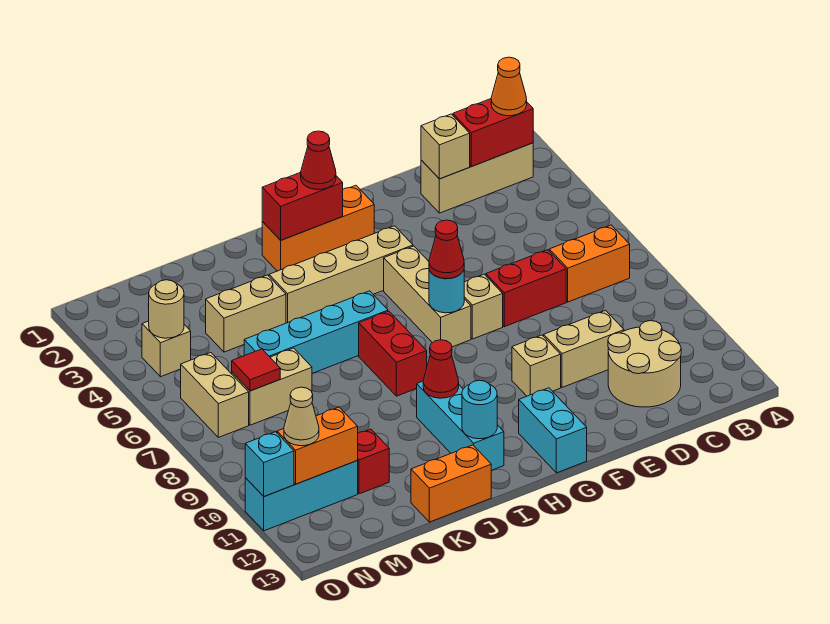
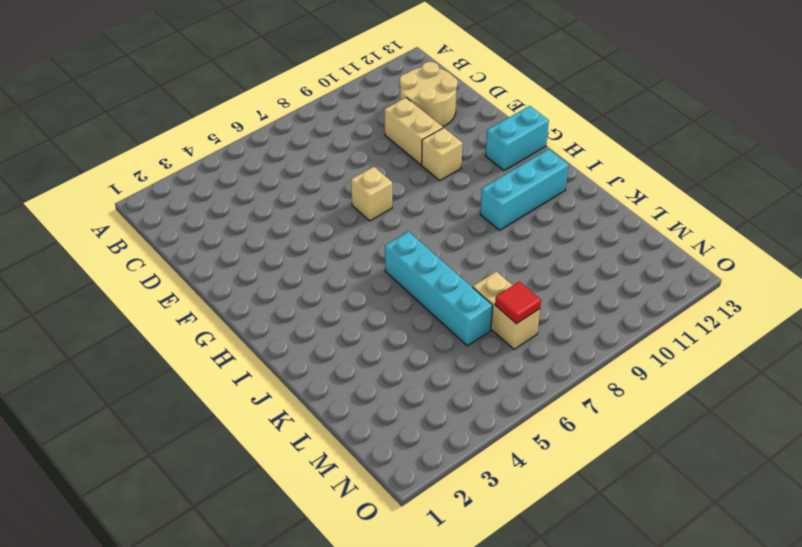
none -> tan brick B2:D2 level 1
none -> orange brick B7:C7 level 1
none -> red brick D7:E7 level 1
none -> orange brick G2:I2 level 1

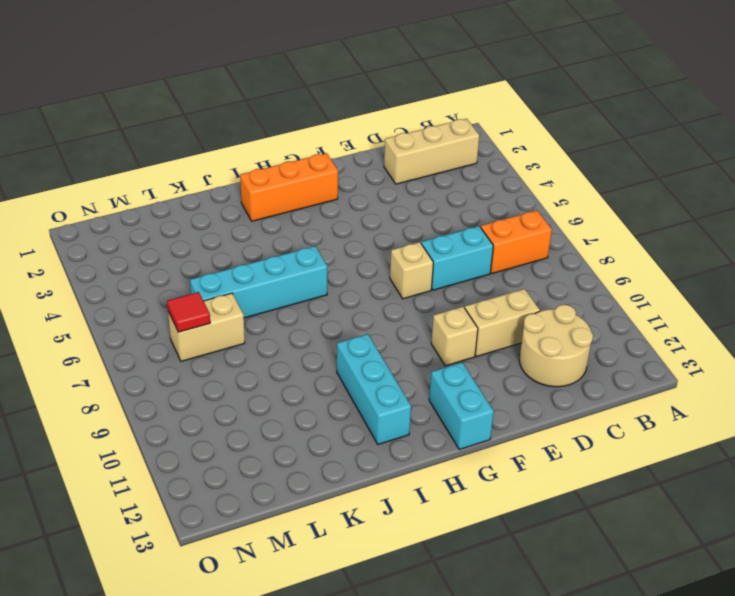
cyan brick D7:E7 level 1 -> red brick D7:E7 level 1
none -> tan brick G4:J4 level 1
none -> tan brick G5:G7 level 1
none -> red brick I7:I8 level 1
none -> orange brick J13:K13 level 1

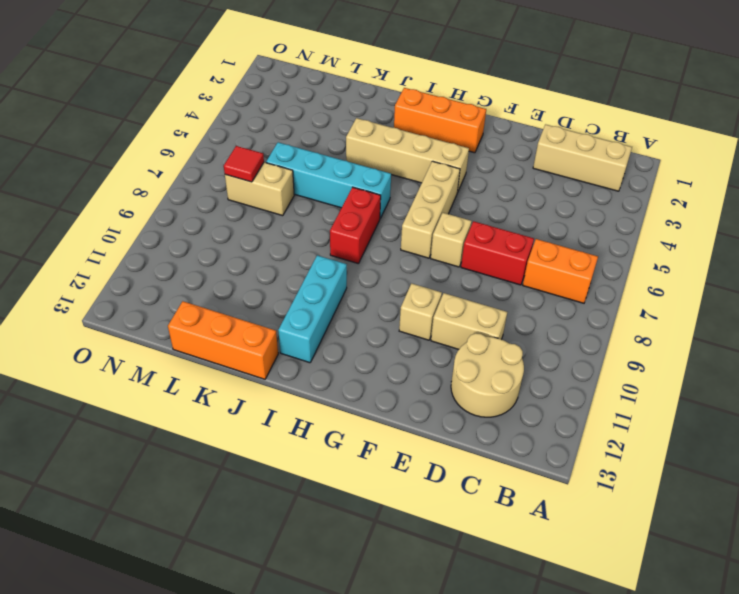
orange brick J13:L13 level 1 -> orange brick J13:K13 level 1
none -> cyan brick G12:G13 level 1
none -> tan brick K4:L4 level 1
none -> red brick L11 level 1
none -> cyan brick M11:O11 level 1

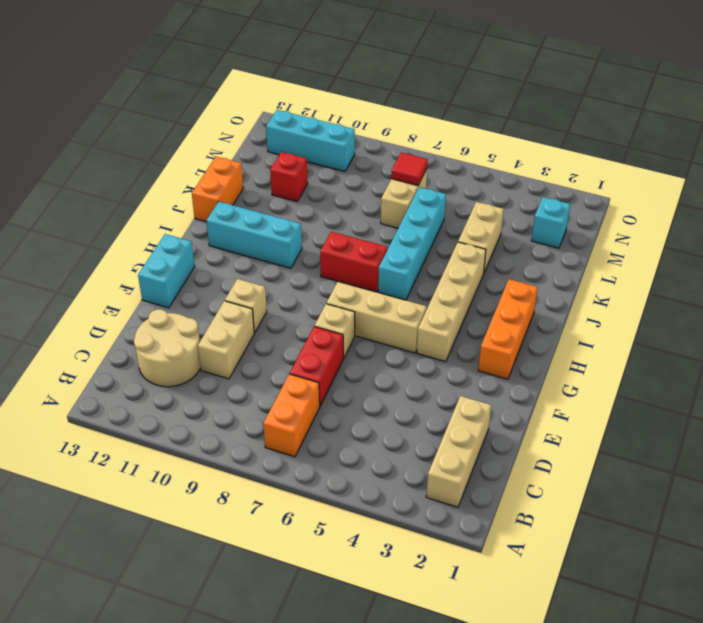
cyan brick F13:G13 level 1 -> cyan brick G12:G13 level 1
cyan brick M2 level 1 -> cyan brick O11 level 2
cyan brick N10:N12 level 1 -> cyan brick M11:O11 level 1
none -> tan brick N4 level 1
none -> tan brick N6:N7 level 1
none -> red brick B2:C2 level 2
none -> tan brick D2 level 2

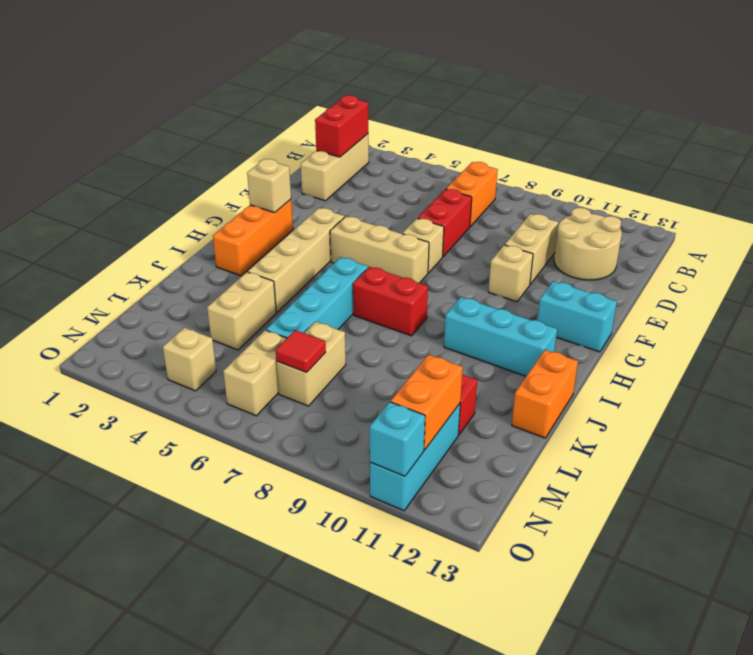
tan brick G2 level 2 -> tan brick D2 level 2
tan brick M6:N6 level 1 -> tan brick N6:N7 level 1
none -> cyan round brick G7 level 2
none -> red brick H2:I2 level 2
none -> red cone I10 level 2
none -> cyan round brick I12 level 2

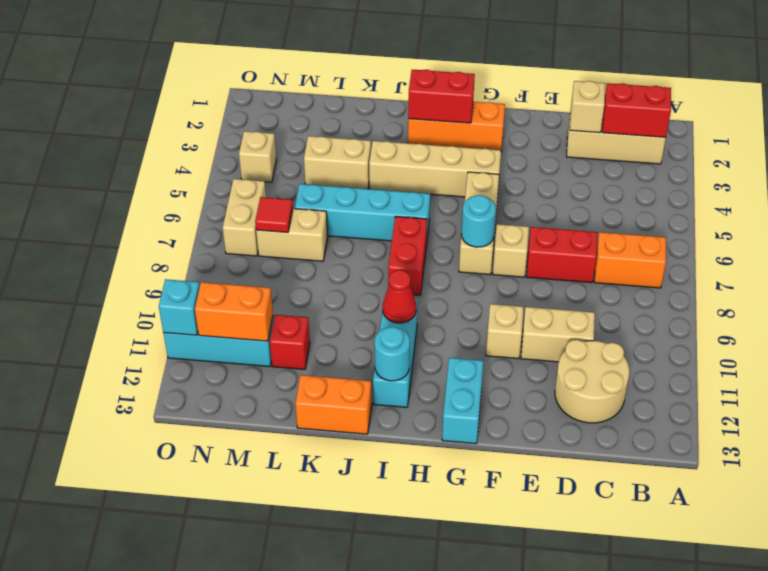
none -> tan round brick N4 level 2
none -> orange cone B2 level 3
none -> red cone G7 level 3
none -> red cone H2 level 3

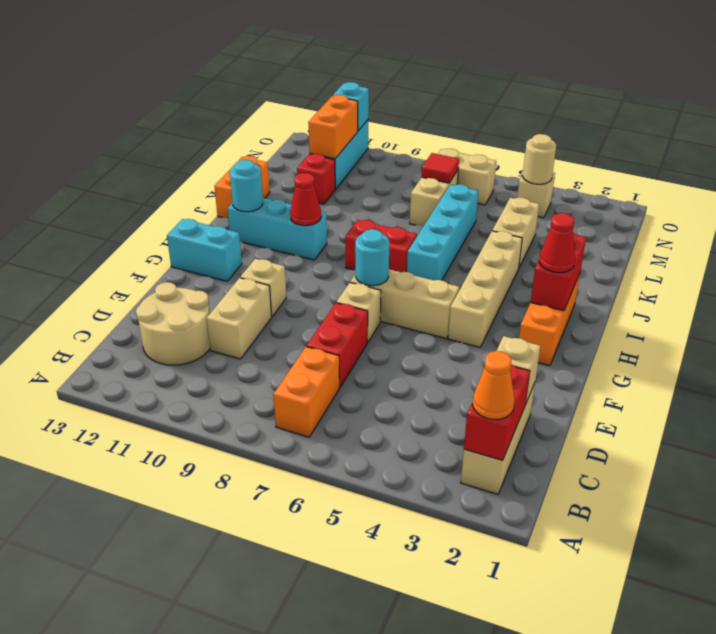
none -> red cone G7 level 3
none -> tan cone N11 level 3

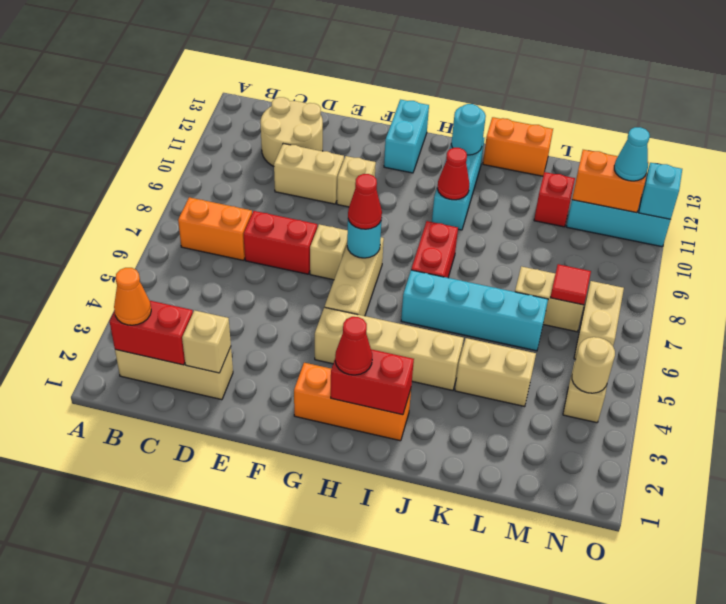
cyan cone N11 level 3 -> tan cone N11 level 3

